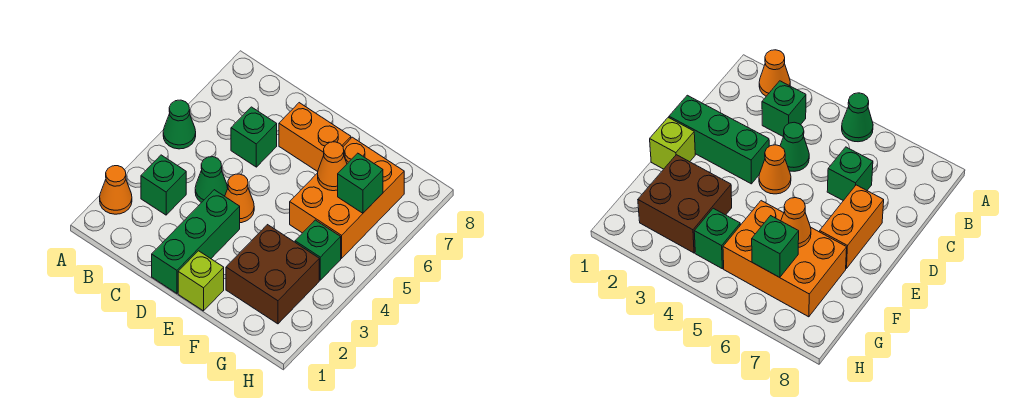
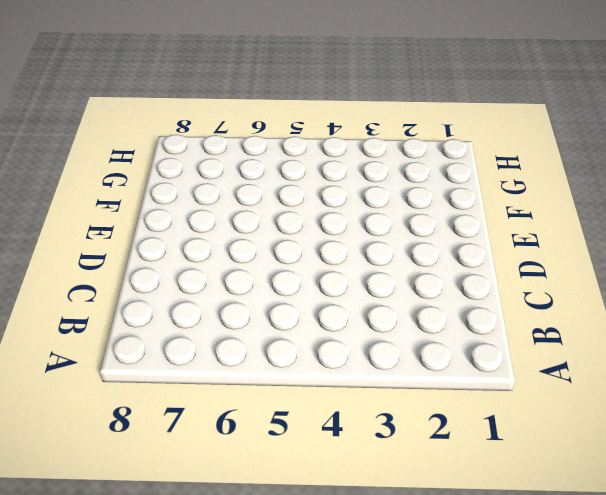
none -> orange cone A2 level 1
none -> green cone A5 level 1
none -> green brick B3 level 1

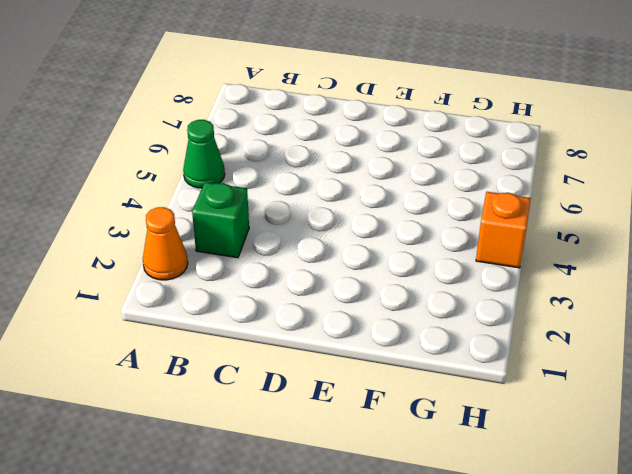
orange brick H4 level 1 -> none
none -> green cone C4 level 1
none -> green brick C6 level 1
none -> green brick D1:D3 level 1

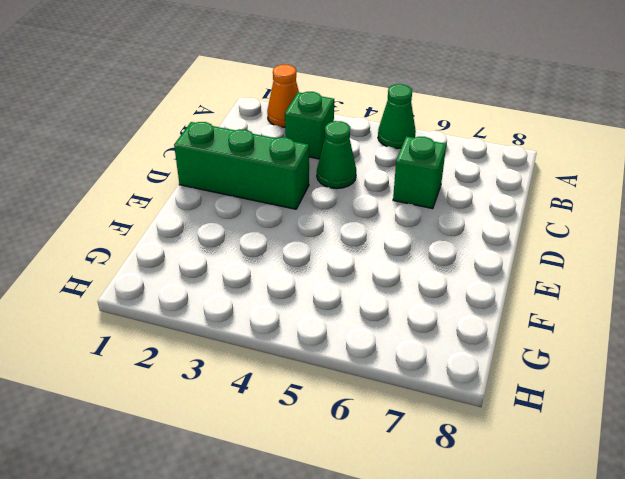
none -> orange cone D4 level 1
none -> orange brick D7:E7 level 1
none -> lime brick E1 level 1

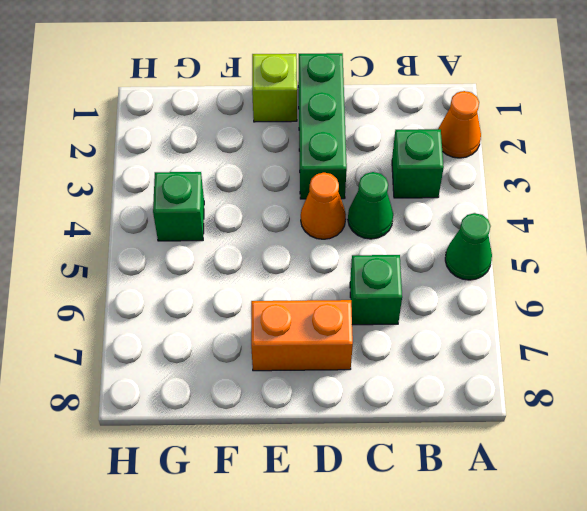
none -> brown brick F2:G3 level 1
none -> orange brick F5:G7 level 1
none -> orange cone F6 level 2

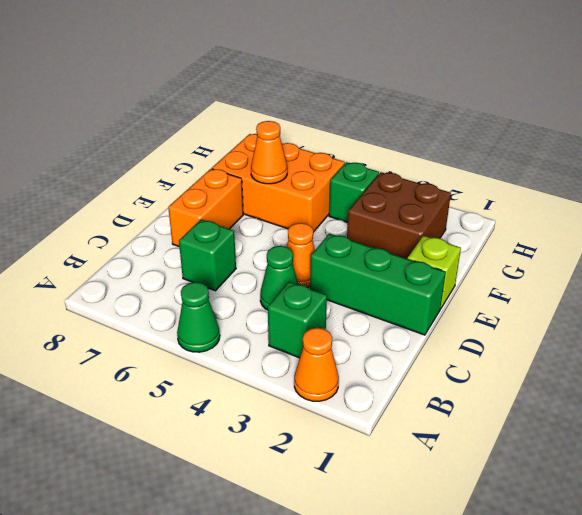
none -> green brick G6 level 2

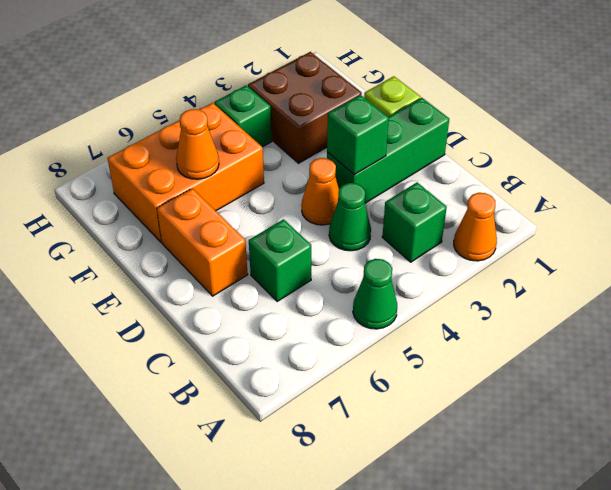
green brick D3 level 2 -> green brick G6 level 2

